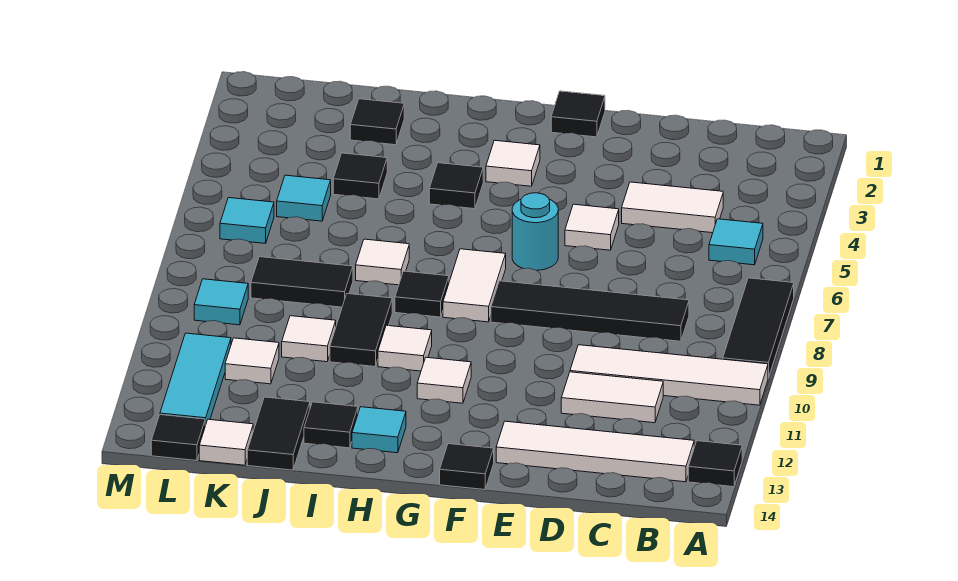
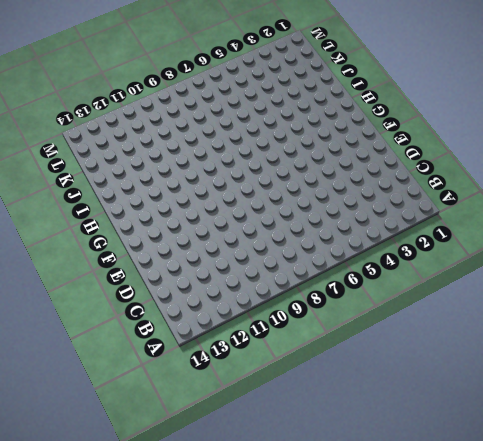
none -> black tile A7:A9 level 1
none -> white tile A10:D10 level 1
none -> black tile A13 level 1
none -> cyan tile B5 level 1

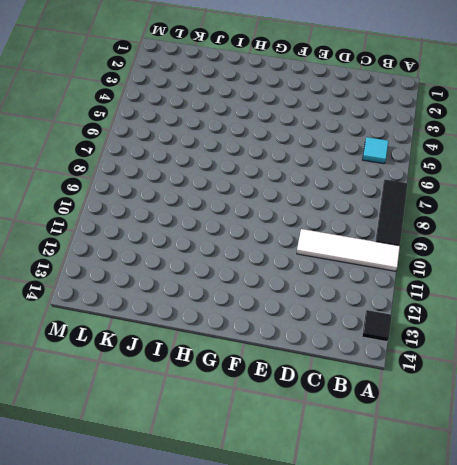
none -> white tile B13:E13 level 1
none -> white tile C4:D4 level 1
none -> black tile C8:F8 level 1
none -> white tile C11:D11 level 1

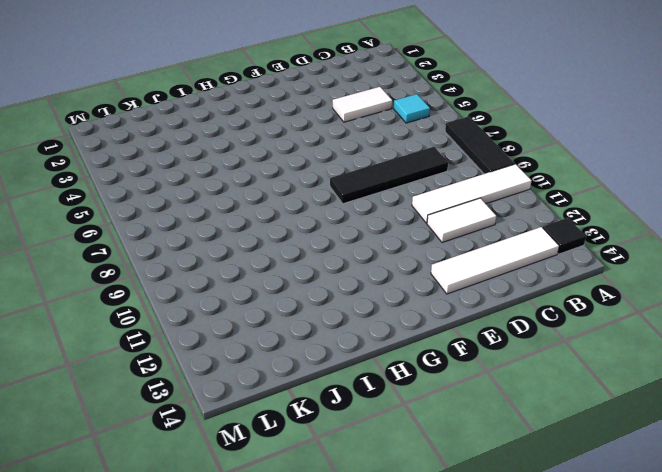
none -> white tile E5 level 1
none -> black tile F1 level 1
none -> cyan round brick F6 level 1
none -> black tile F14 level 1

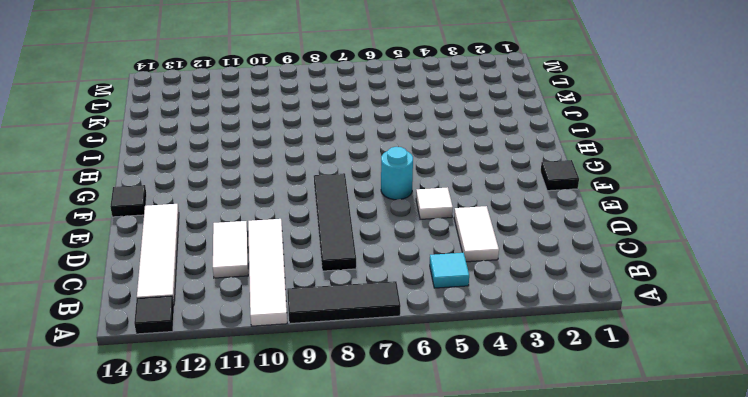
none -> white tile G3 level 1
none -> white tile G7:G8 level 1
none -> white tile G11 level 1
none -> black tile H4 level 1

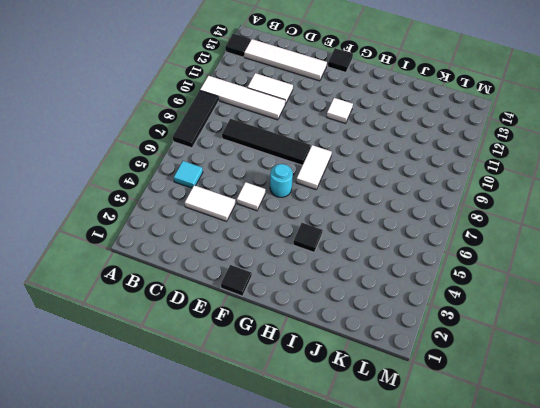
none -> white tile G3 level 1
none -> black tile H8 level 1
none -> white tile H10 level 1
none -> cyan tile H13 level 1

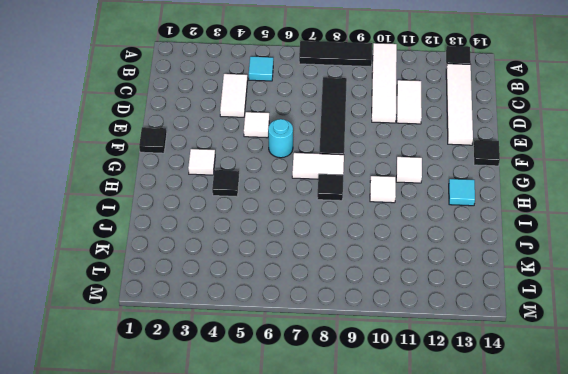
none -> white tile I7 level 1
none -> black tile I9:I10 level 1
none -> black tile I13 level 1
none -> black tile J2 level 1

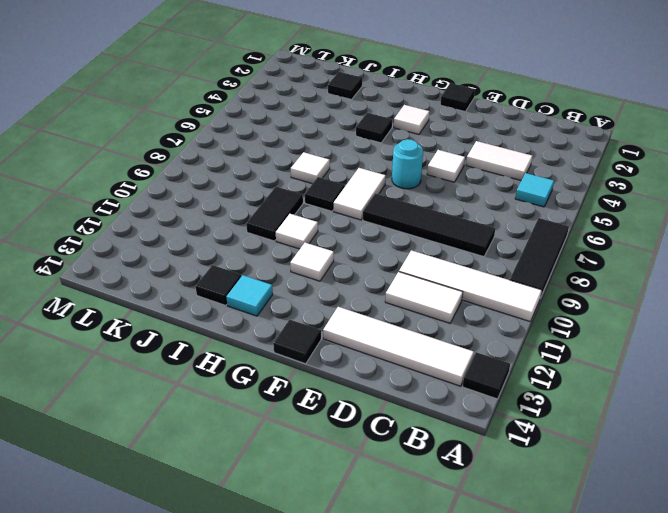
none -> black tile J4 level 1
none -> black tile J8:K8 level 1
none -> white tile J10 level 1
none -> black tile J13:J14 level 1

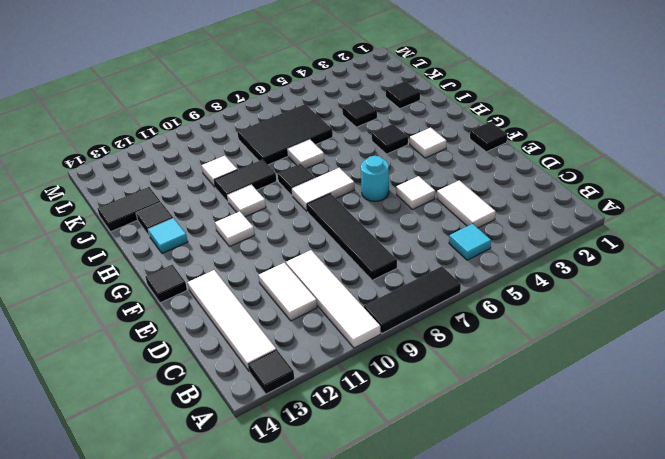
black tile J6:K8 level 1 -> black tile J8:K8 level 1
none -> cyan tile K5 level 1
none -> white tile K11 level 1
none -> white tile K14 level 1
none -> cyan tile L6 level 1

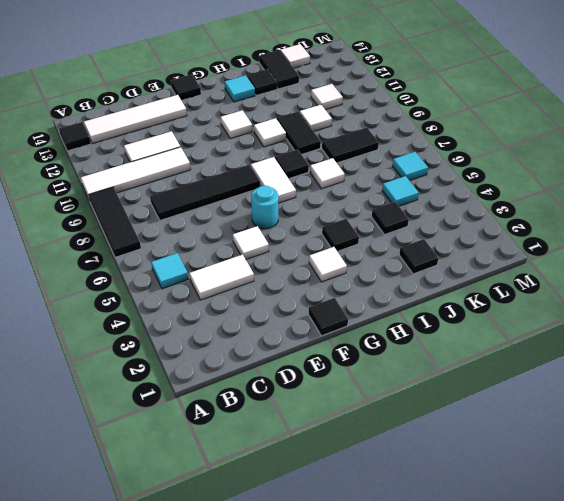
none -> cyan tile L9 level 1
none -> cyan tile L11:L13 level 1
none -> black tile L14 level 1

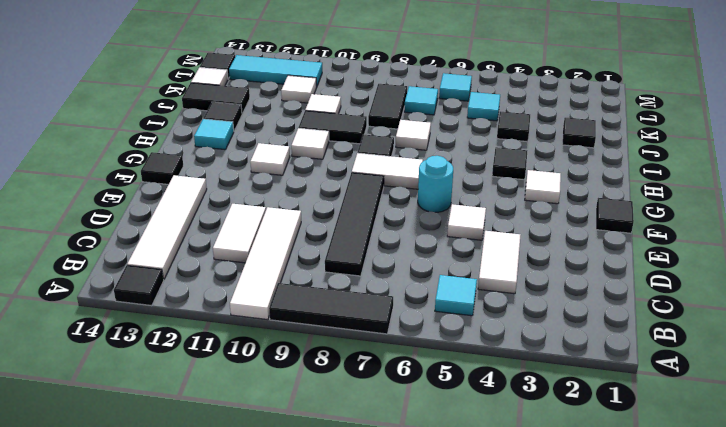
cyan tile K7 level 1 -> cyan tile L9 level 1

